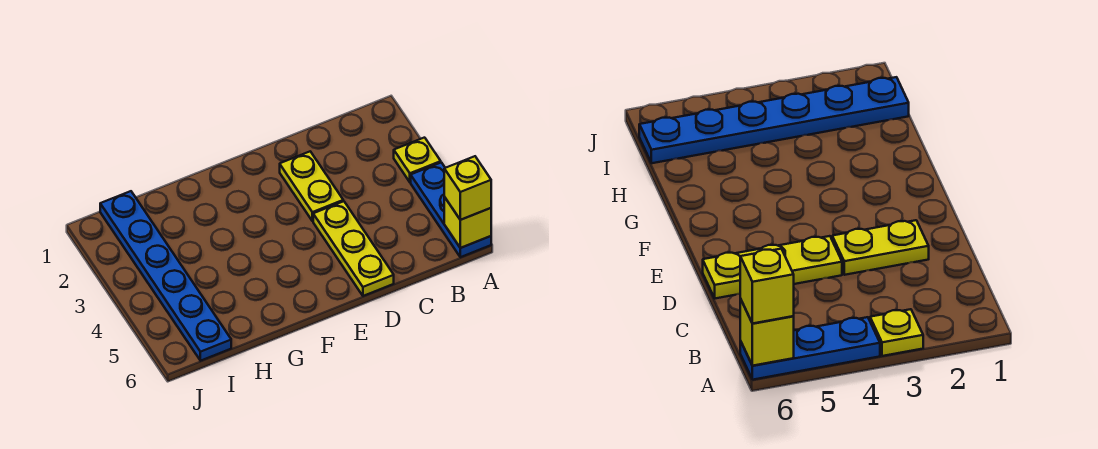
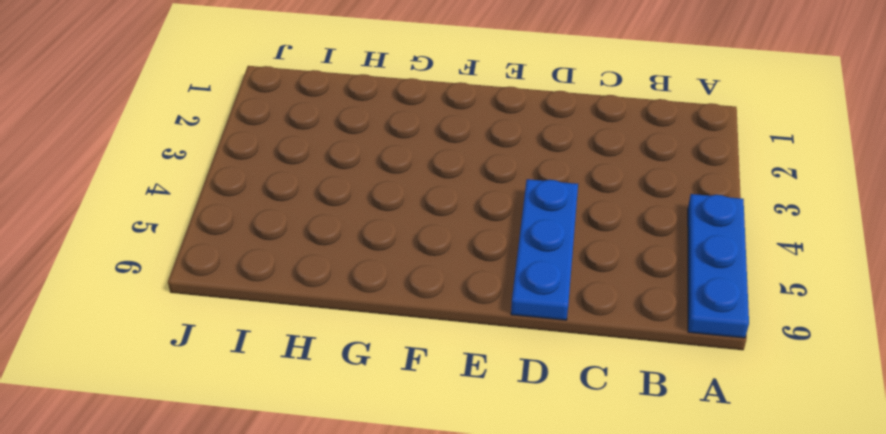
blue plate D4:D6 level 1 -> yellow plate D4:D6 level 1
none -> yellow plate A3 level 1
none -> yellow plate D2:D3 level 1

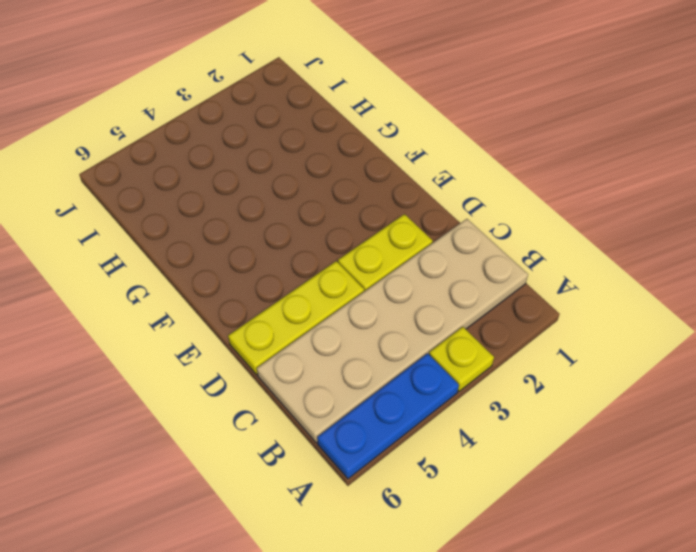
tan plate B1:C6 level 1 -> none
none -> blue plate I1:I6 level 1
none -> yellow brick A6 level 2

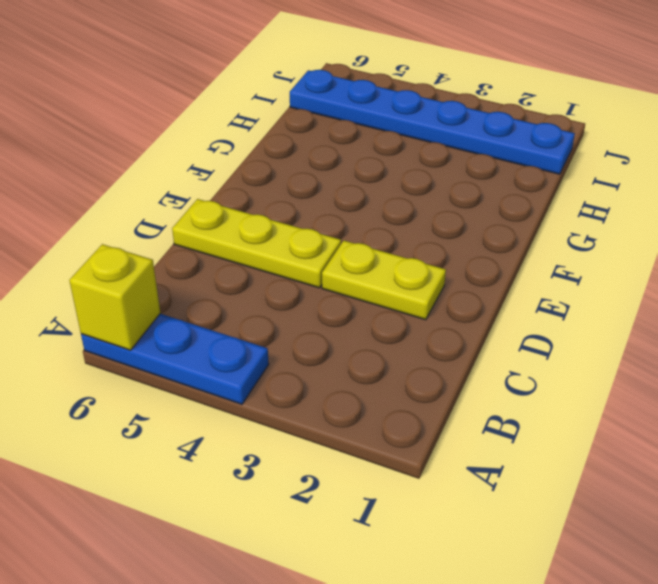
none -> yellow plate A3 level 1
none -> yellow brick A6 level 3

